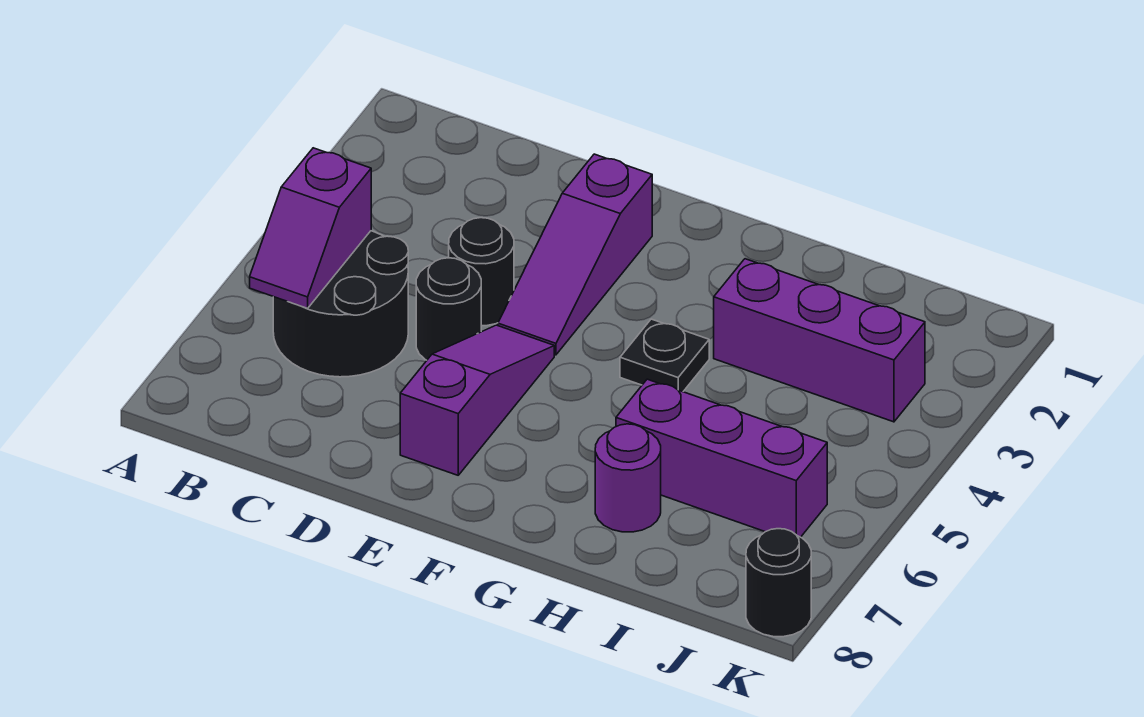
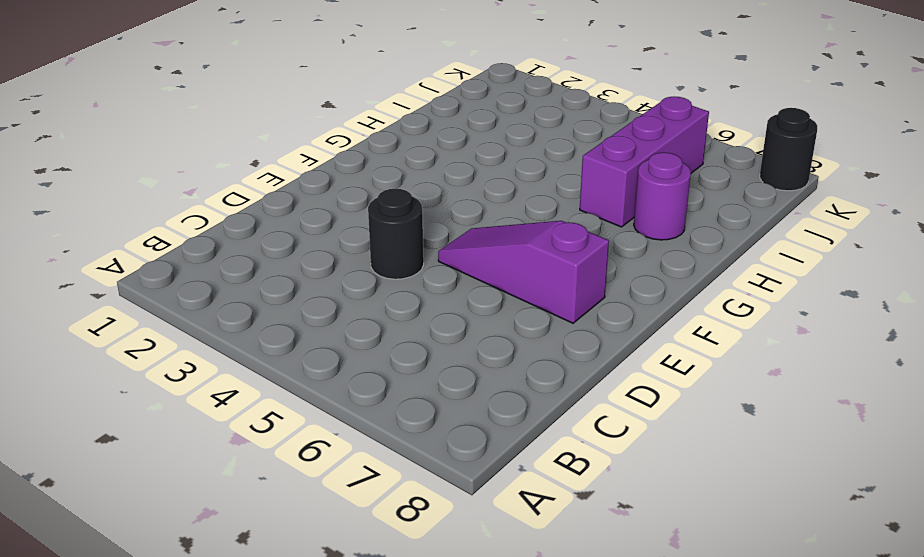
none -> black round brick B5:C6 level 1
none -> black round brick D5 level 1

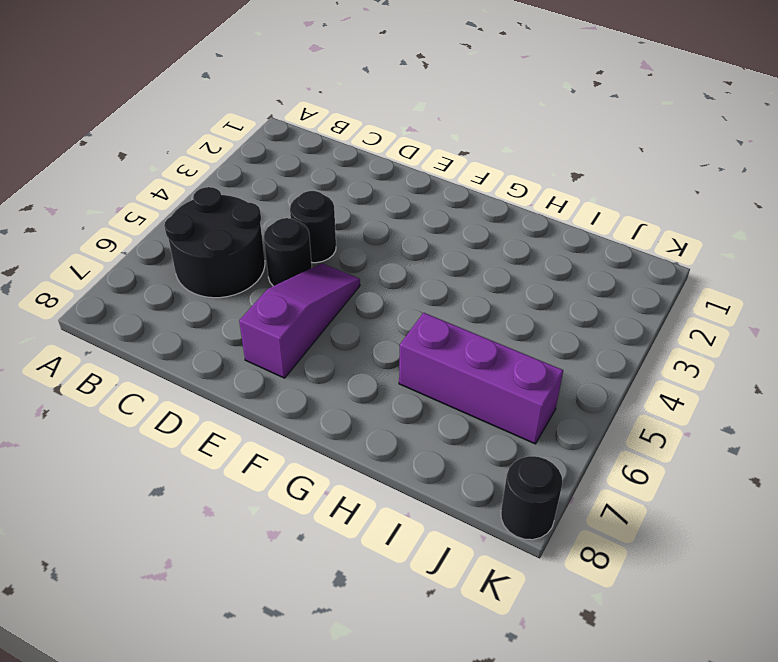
none -> purple slope E2:E4 level 1 top 2
none -> black plate G4 level 1

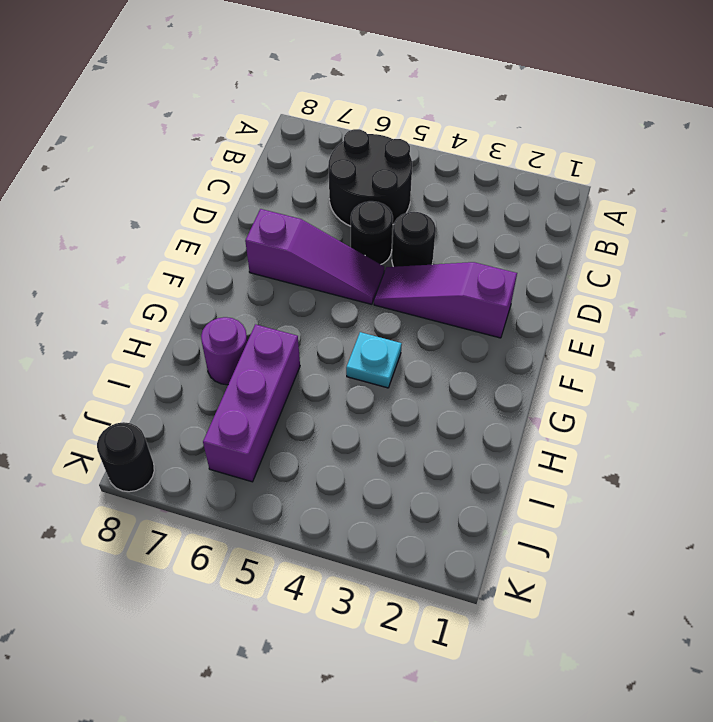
cyan plate G4 level 1 -> black plate G4 level 1
none -> purple brick H3:J3 level 1
none -> purple slope B5:B6 level 2 top 5

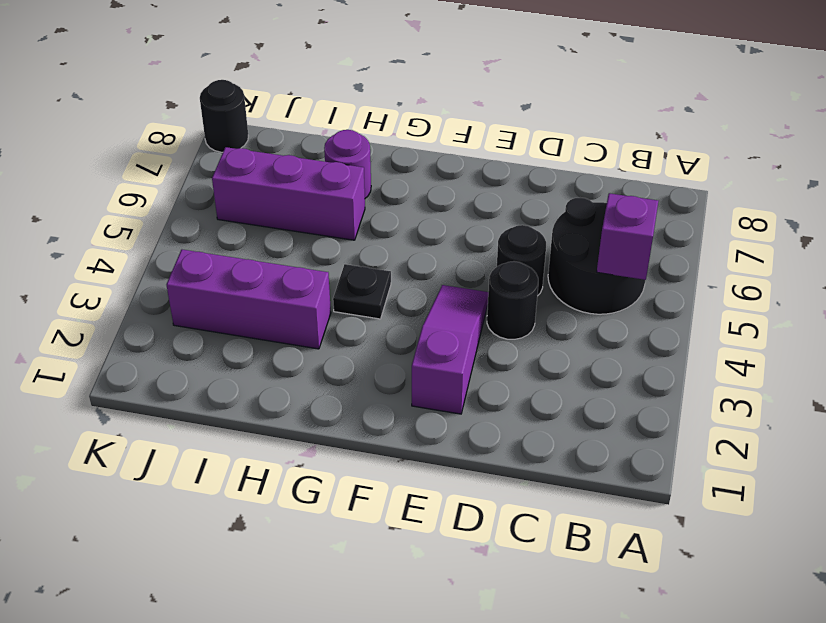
none -> purple slope E5:E7 level 1 top 7

